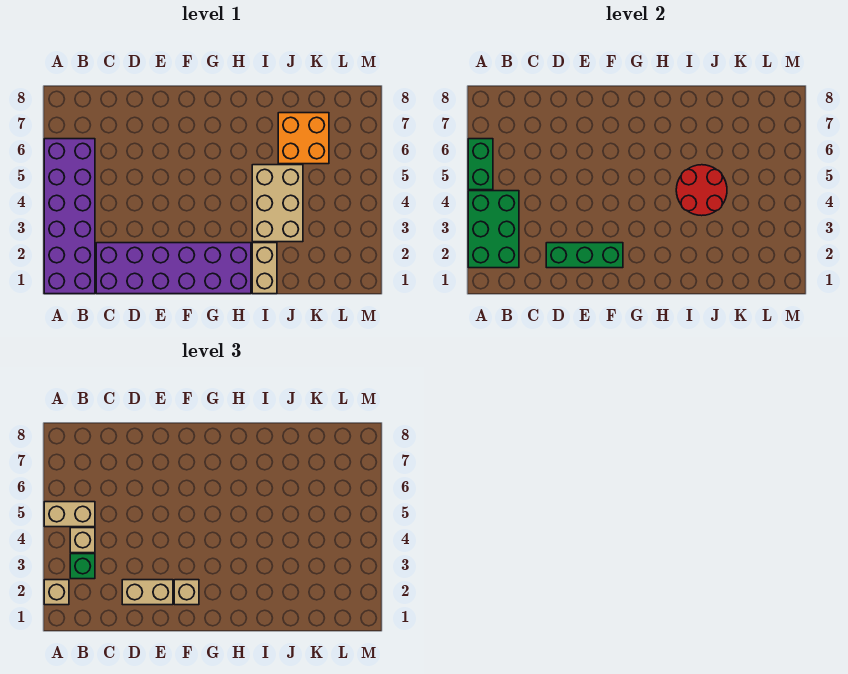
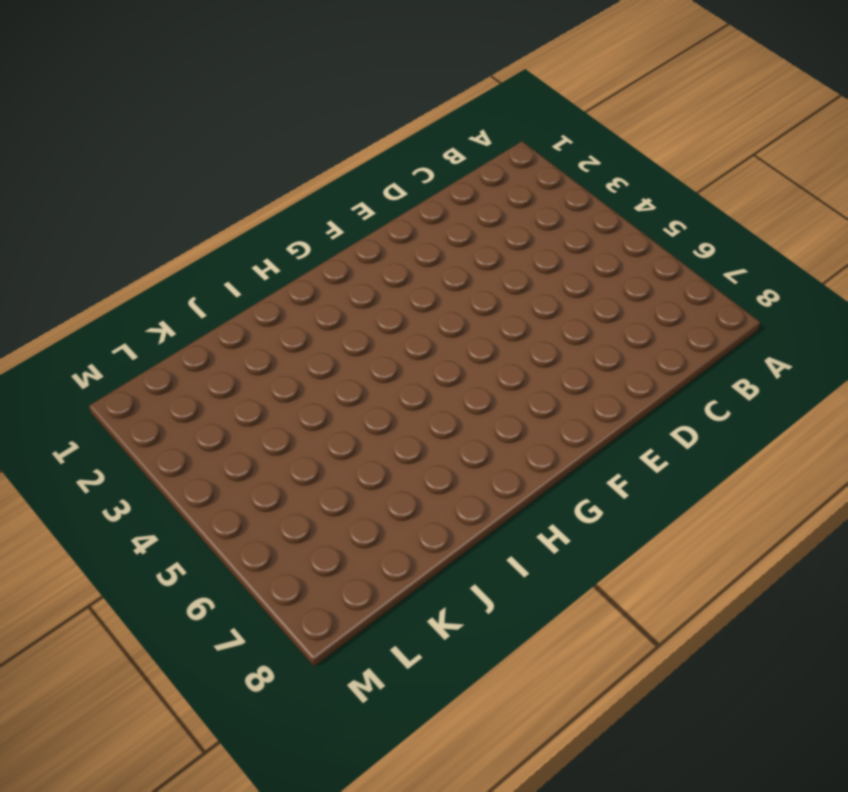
none -> purple brick A1:B6 level 1
none -> purple brick C1:H2 level 1
none -> tan brick I1:I2 level 1

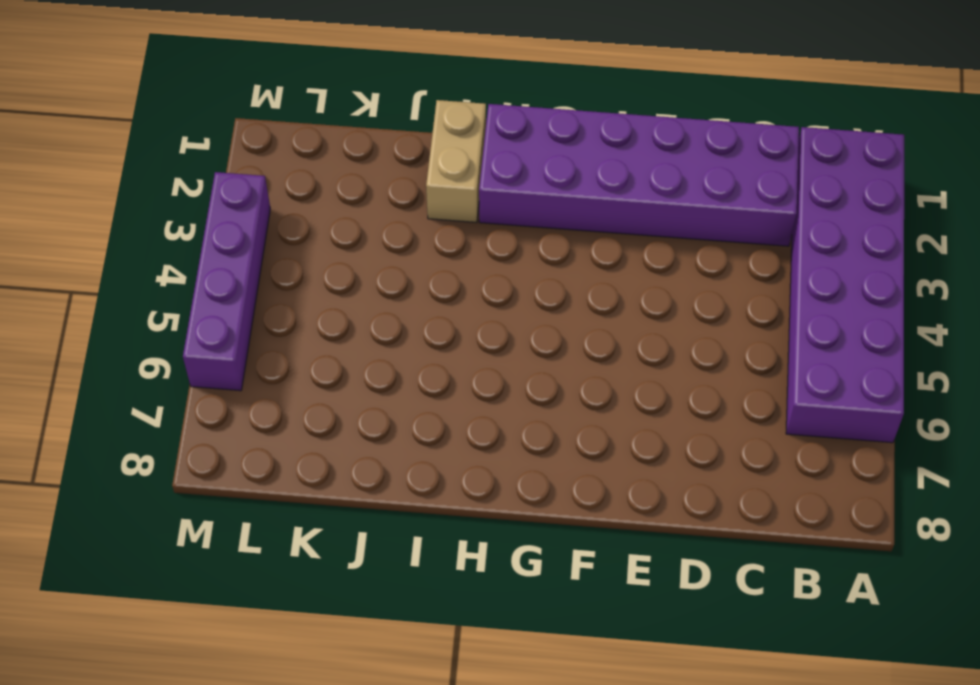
purple brick M3:M6 level 1 -> none
none -> tan brick I3:J5 level 1
none -> orange brick J6:K7 level 1
none -> green brick A2:B4 level 2

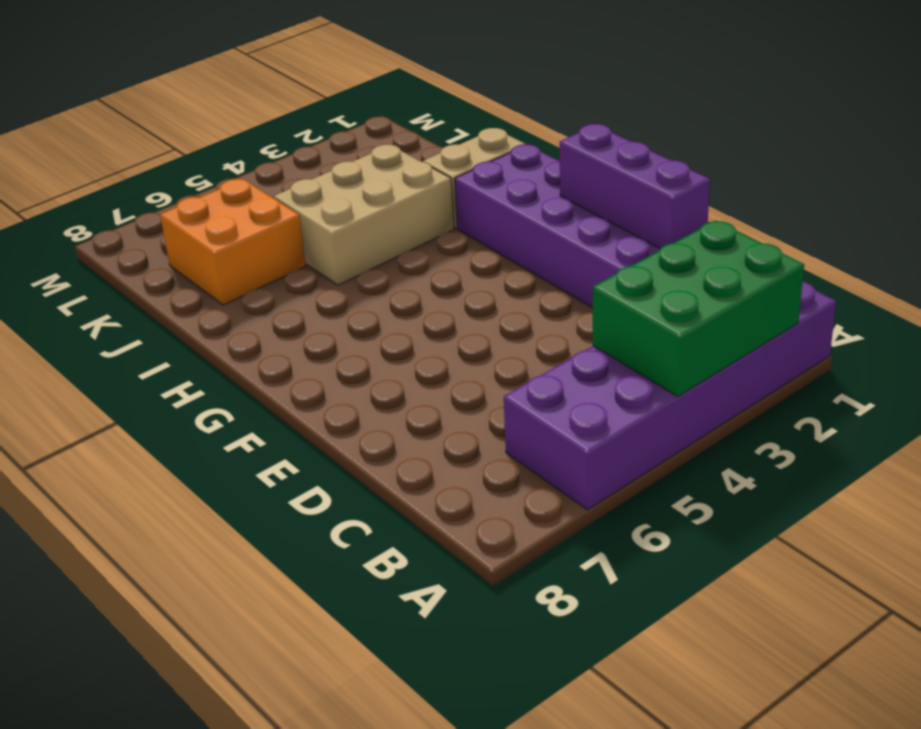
purple brick D1:F1 level 2 -> none
none -> green brick A5:A6 level 2
none -> green brick D2:F2 level 2
none -> red round brick I4:J5 level 2

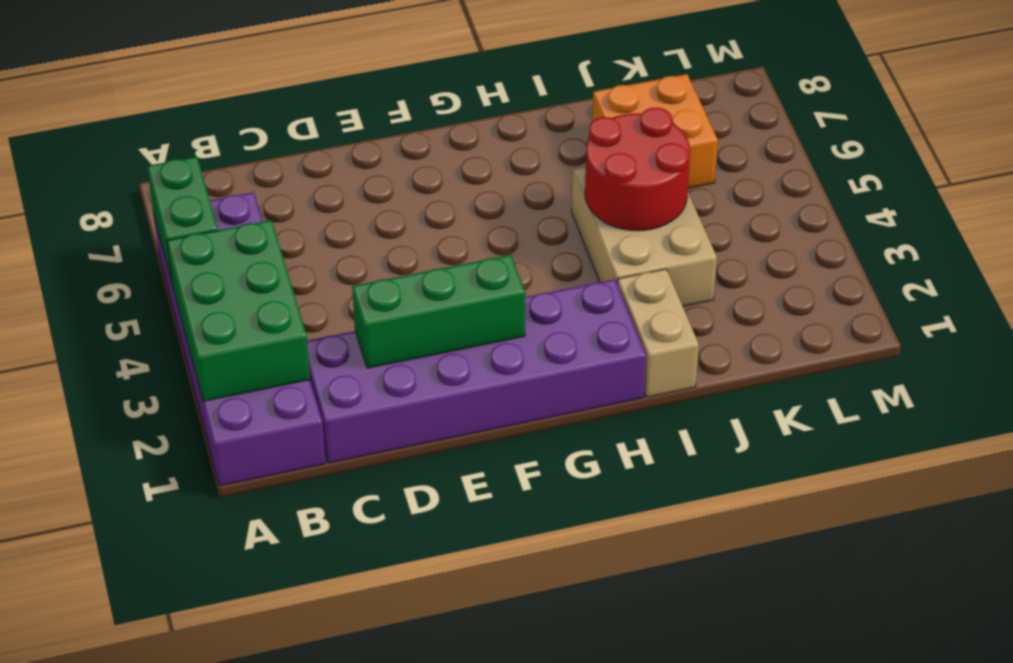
none -> tan brick A2 level 3
none -> tan brick A5:B5 level 3
none -> green brick B3 level 3

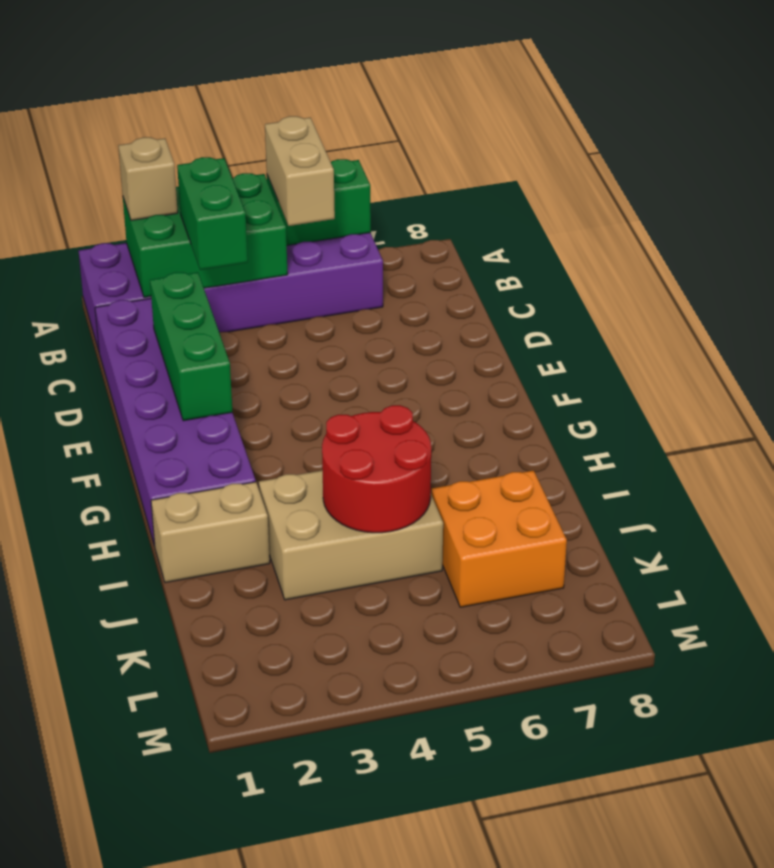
green brick B3:C3 level 3 -> green brick B3 level 3
none -> tan brick B4 level 3
none -> tan brick D2:E2 level 3
none -> tan brick F2 level 3

